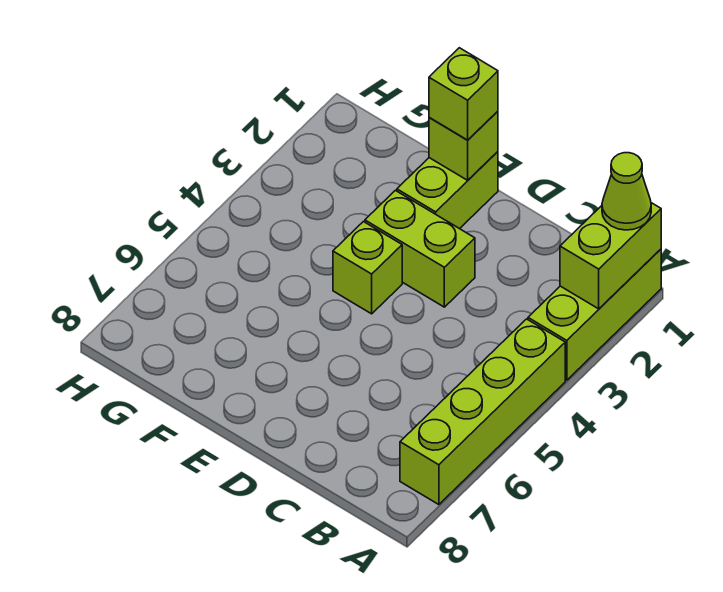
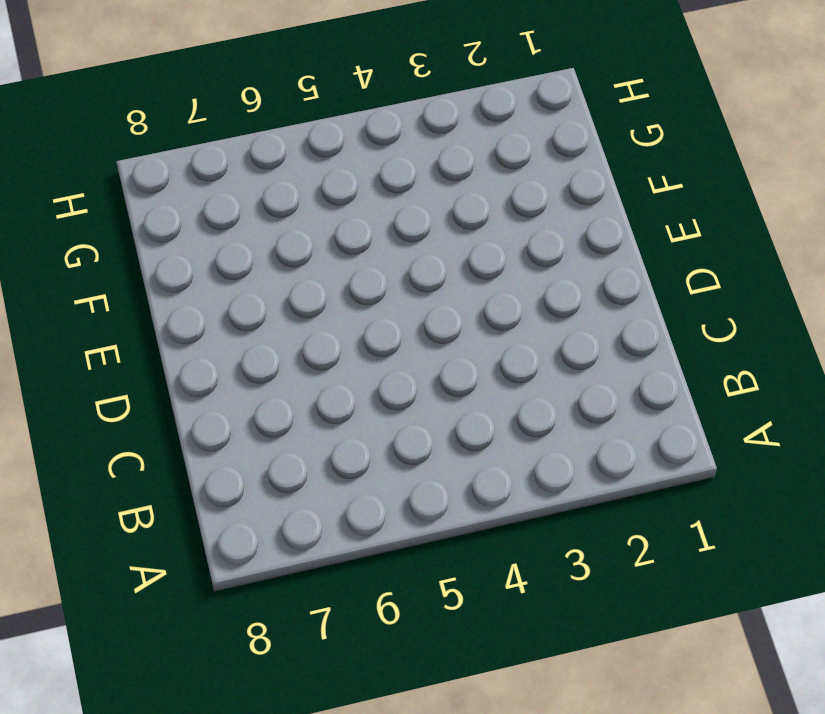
none -> lime brick A1:A3 level 1
none -> lime brick A4:A7 level 1

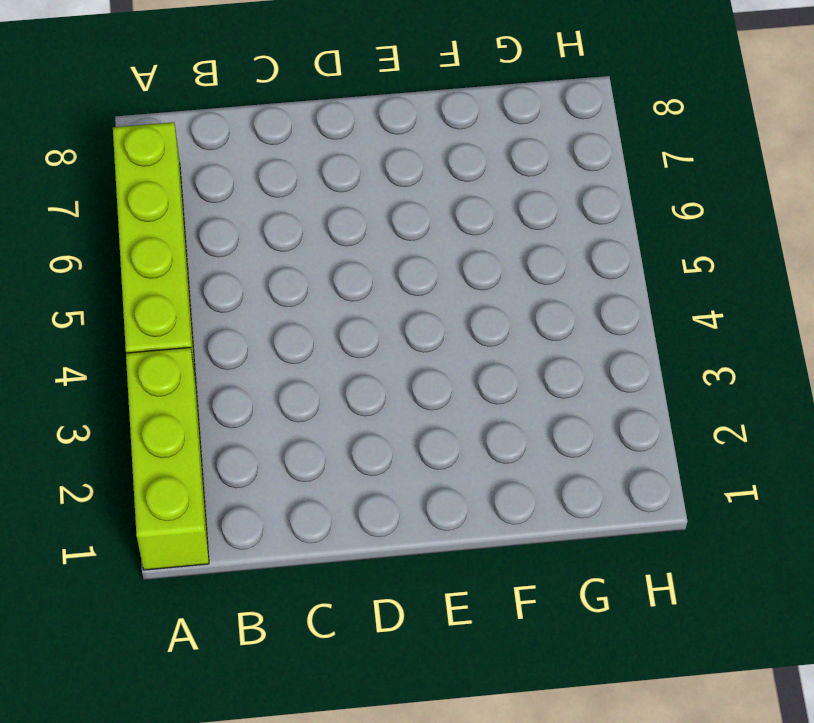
none -> lime brick D3:E3 level 1
none -> lime brick E1:E2 level 1

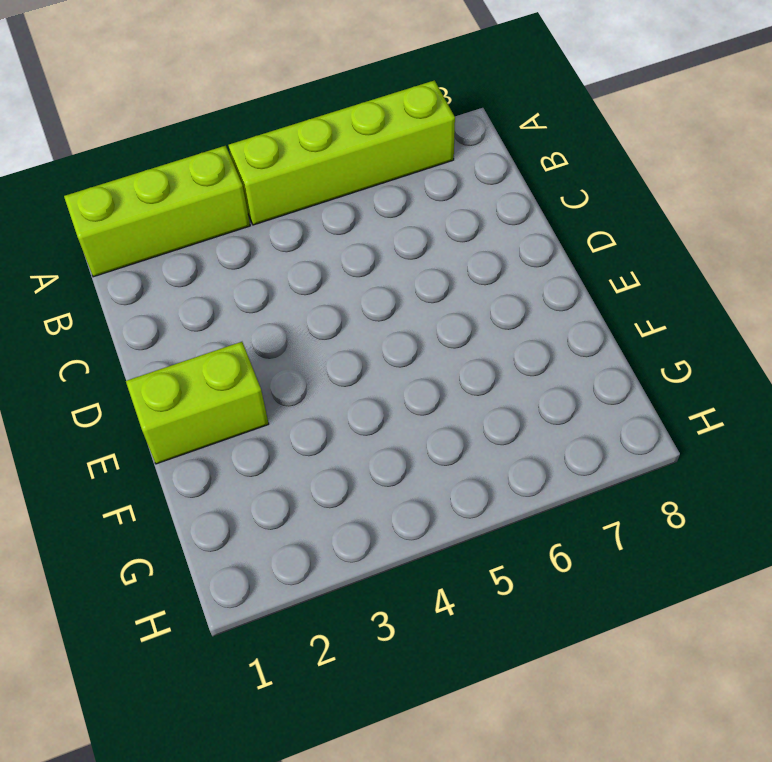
none -> lime brick D3:E3 level 1
none -> lime brick E4 level 1

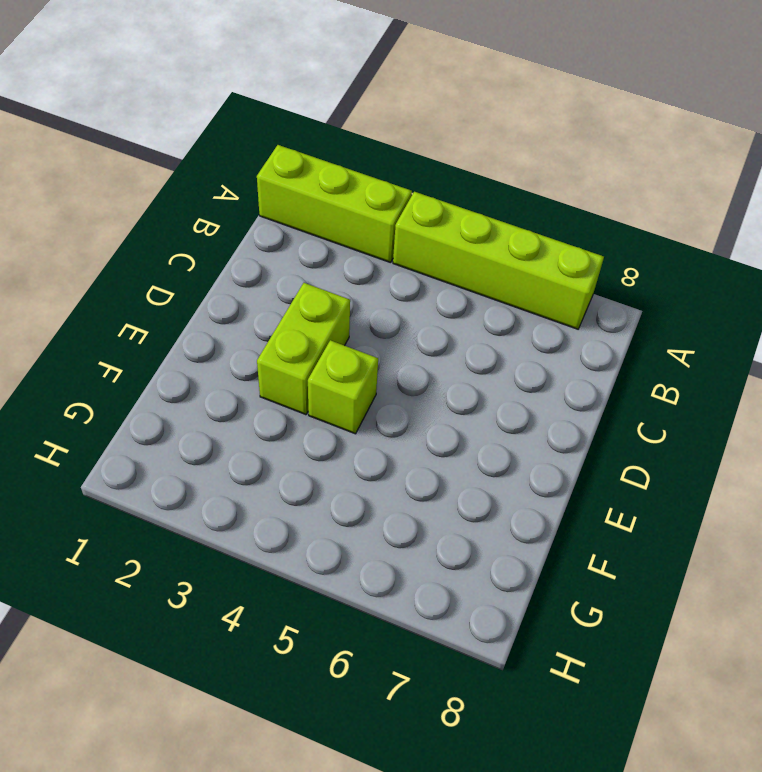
none -> lime brick E1:E2 level 1
none -> lime brick A1:A2 level 2

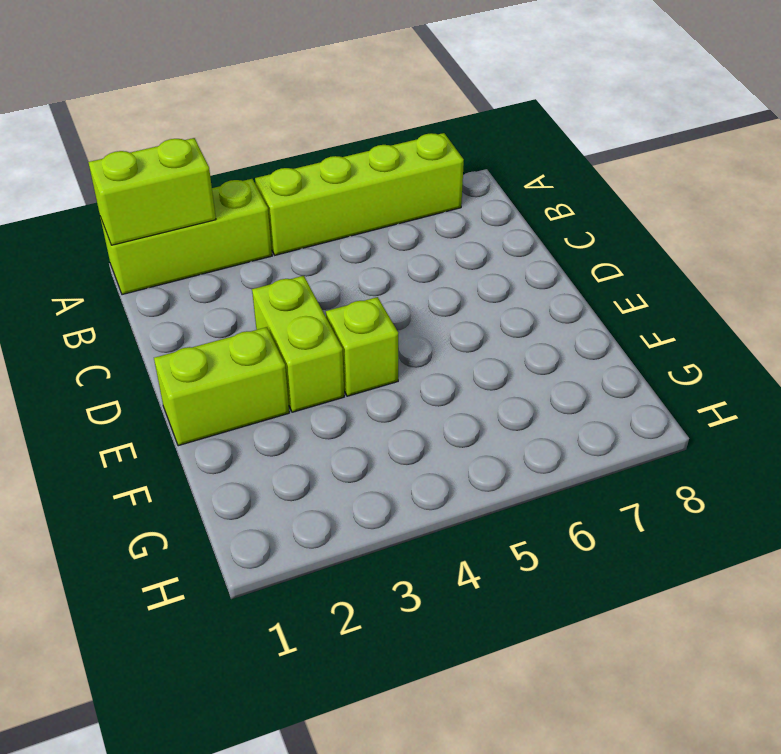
none -> lime brick E1 level 2
none -> lime cone A1 level 3

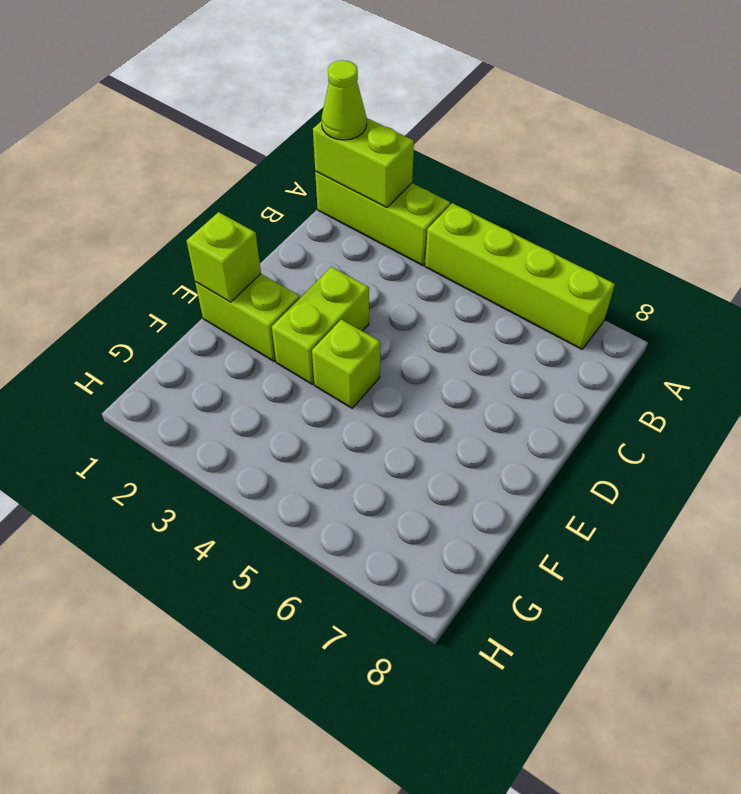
none -> lime brick E1 level 3

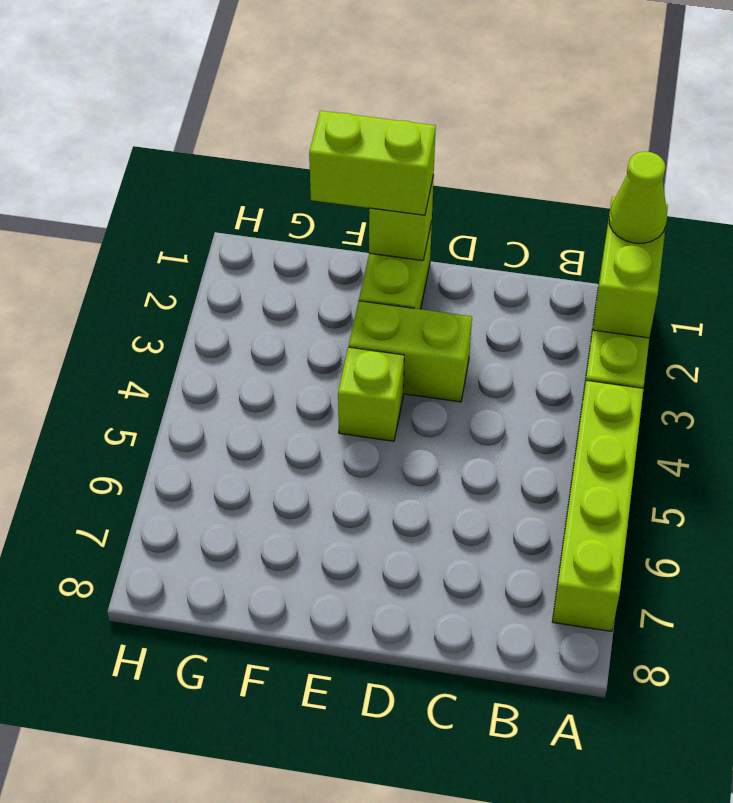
lime brick E1:F1 level 3 -> lime brick E1 level 3

